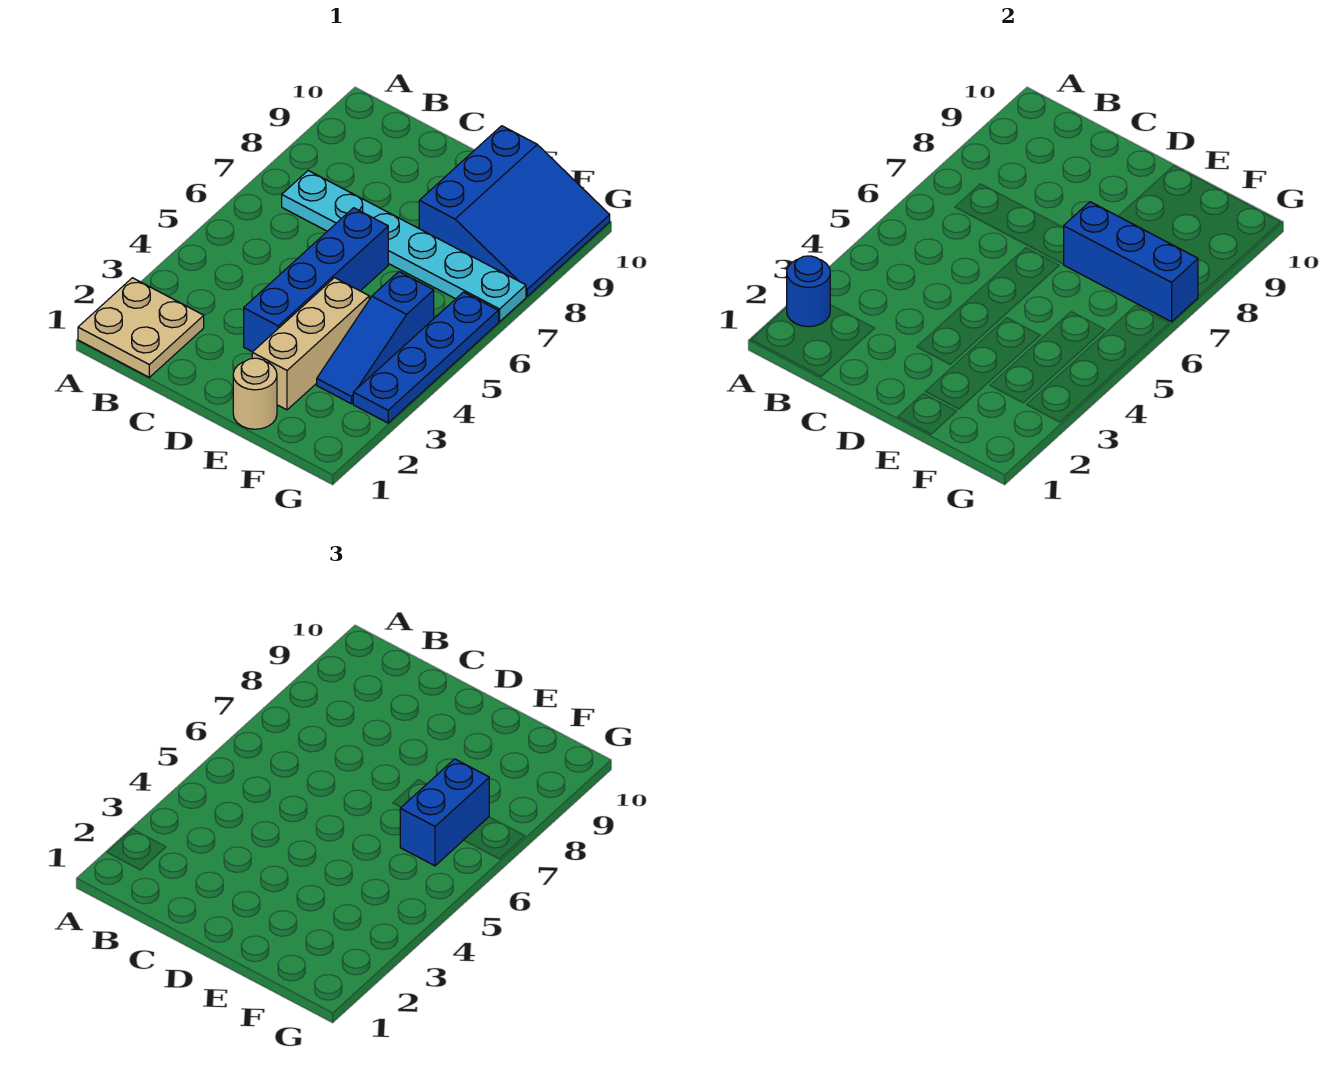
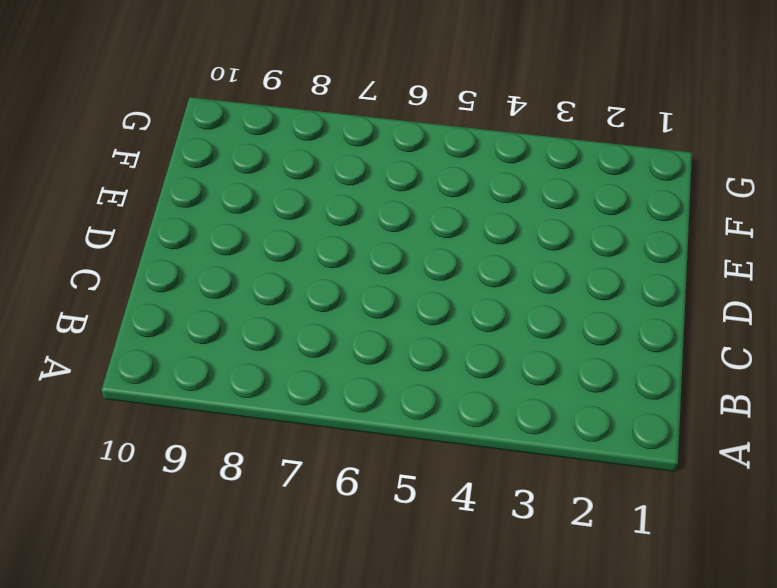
none -> tan plate A1:B2 level 1
none -> cyan plate B7:G7 level 1

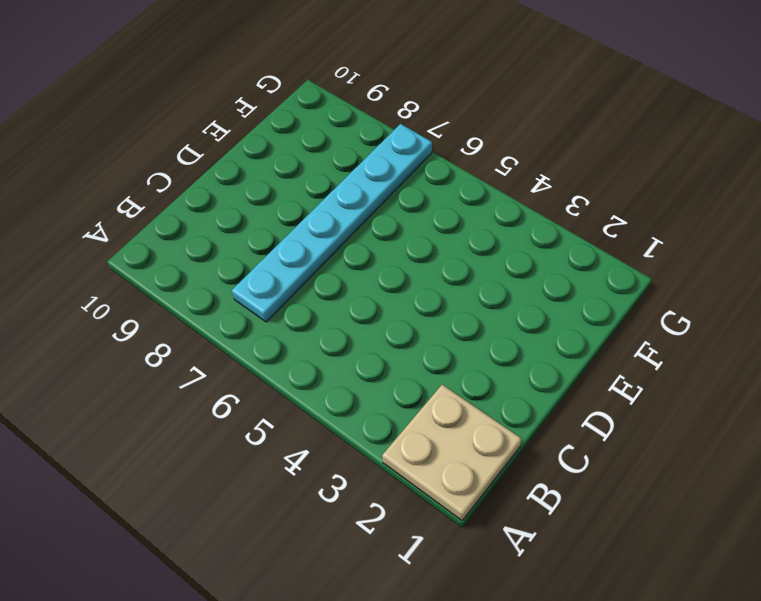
none -> blue brick D3:D6 level 1
none -> tan round brick E1 level 1

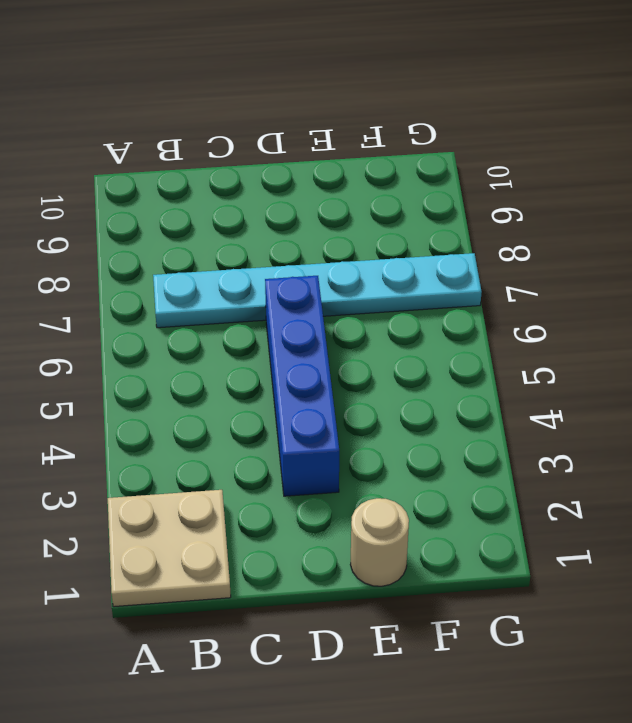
none -> tan brick E2:E4 level 1
none -> blue slope E8:G10 level 1 top E

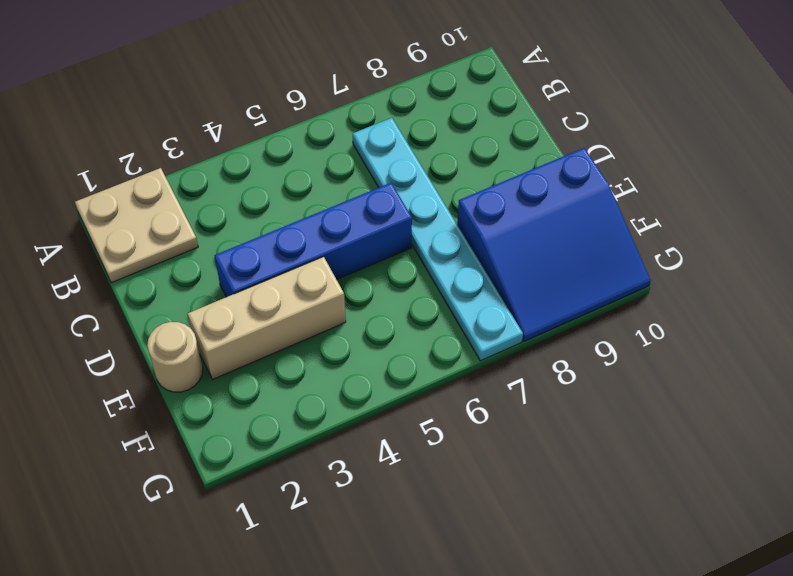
none -> blue slope F3:F5 level 1 top 5
none -> blue plate G3:G6 level 1

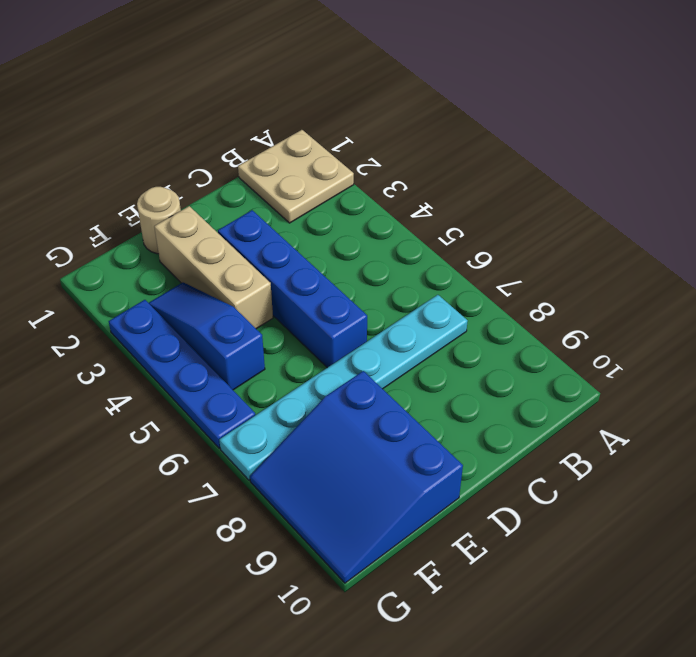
none -> blue round brick A2 level 2
none -> blue brick E7:G7 level 2

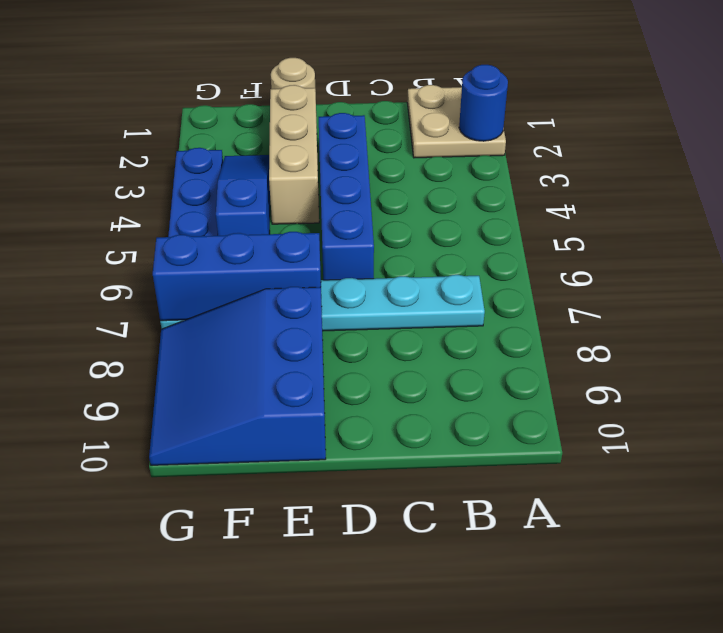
none -> blue brick F6:F7 level 3

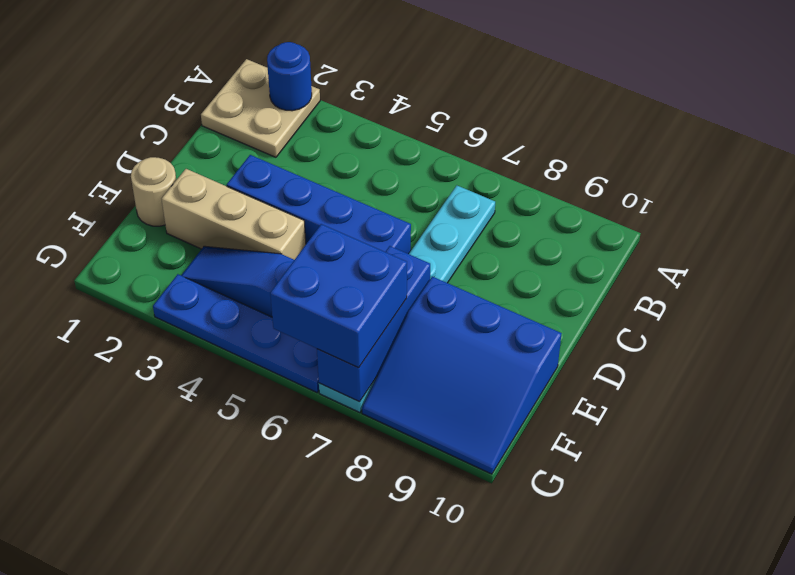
blue brick F6:G7 level 3 -> blue brick F6:F7 level 3

